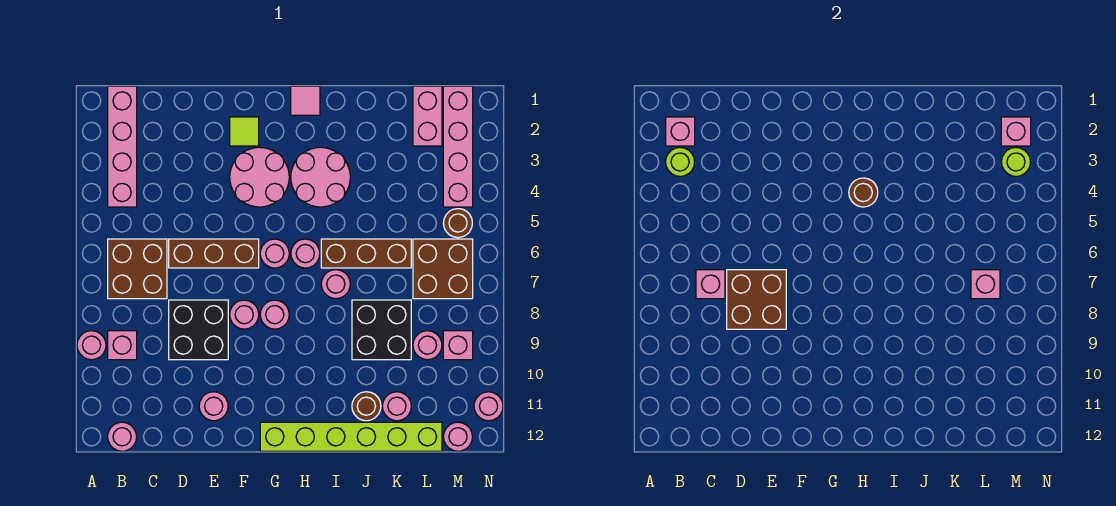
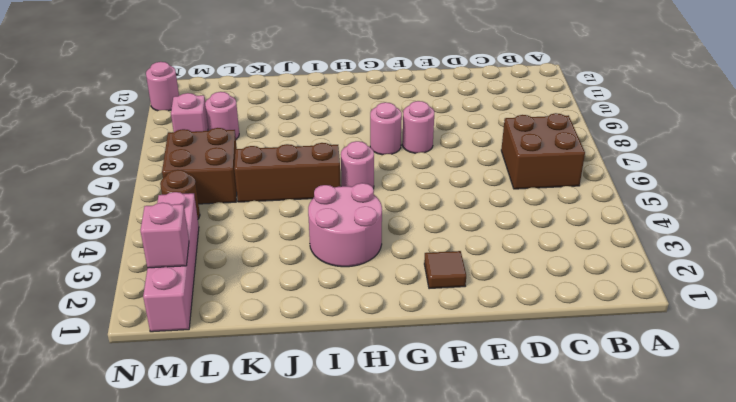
brown tile F2 level 1 -> lime tile F2 level 1
none -> pink round brick A9 level 1
none -> pink brick B1:B4 level 1
none -> pink brick B9 level 1
none -> pink round brick B12 level 1

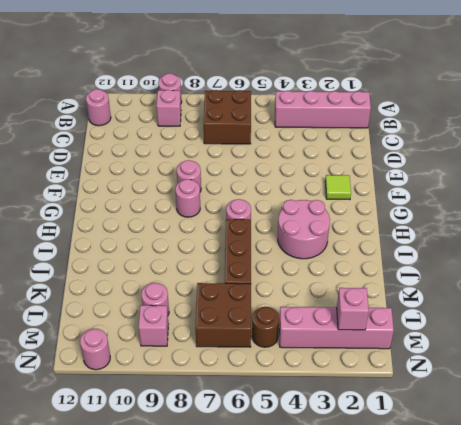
none -> brown brick D6:F6 level 1
none -> black brick D8:E9 level 1
none -> pink round brick E11 level 1
none -> pink round brick F3:G4 level 1

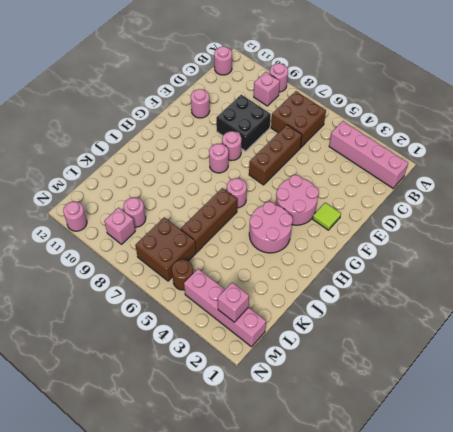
none -> pink round brick G6 level 1
none -> lime brick G12:L12 level 1
none -> pink tile H1 level 1
none -> pink round brick I7 level 1

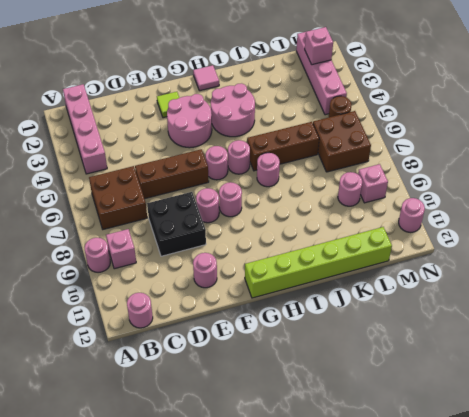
none -> black brick J8:K9 level 1
none -> brown round brick J11 level 1
none -> pink round brick K11 level 1
none -> pink brick L1:L2 level 1

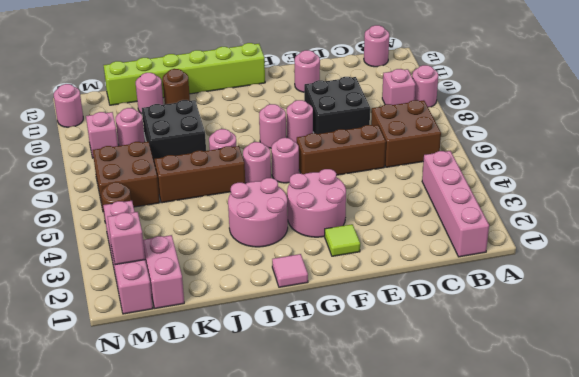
none -> pink round brick M12 level 1
none -> pink brick B2 level 2
none -> lime round brick B3 level 2
none -> pink brick C7 level 2

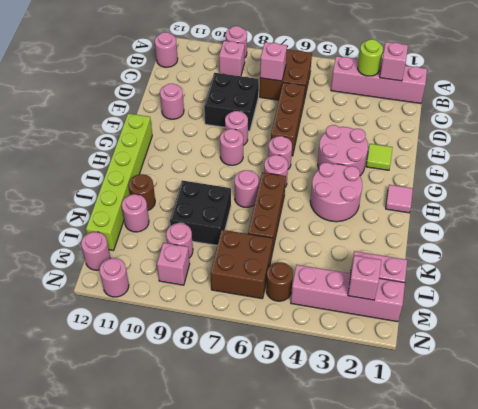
none -> brown brick D7:E8 level 2
none -> brown round brick H4 level 2
none -> pink brick L7 level 2
none -> lime round brick M3 level 2

